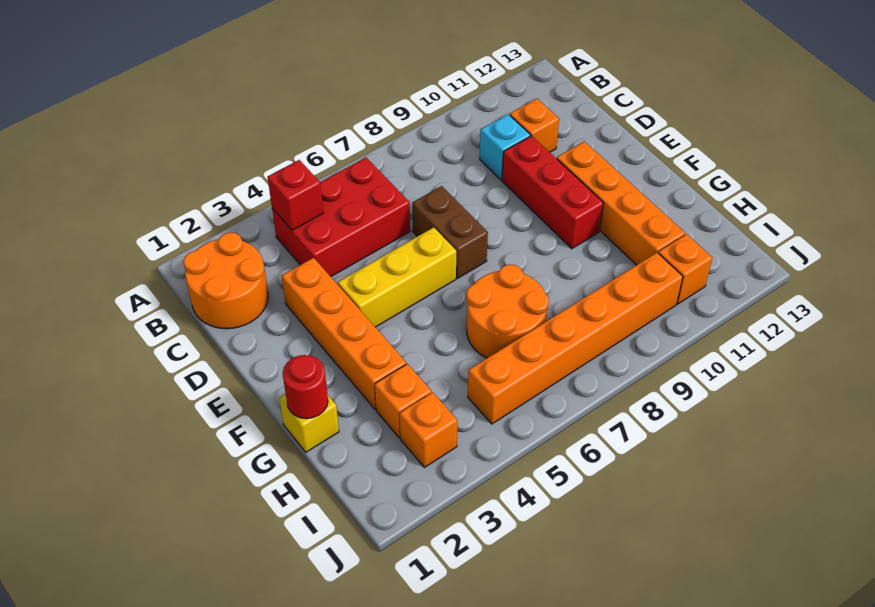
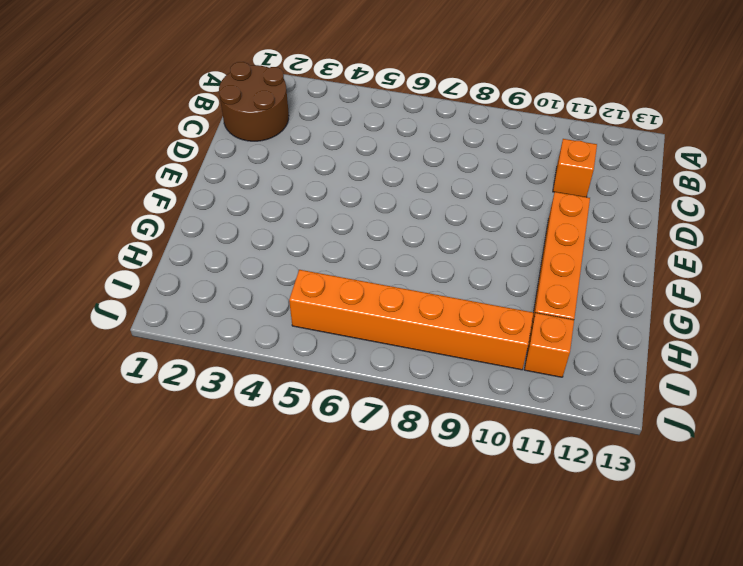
brown round brick B1:C2 level 1 -> orange round brick B1:C2 level 1
none -> red brick B4:C6 level 1
none -> cyan brick C10 level 1
none -> orange brick D3:G3 level 1

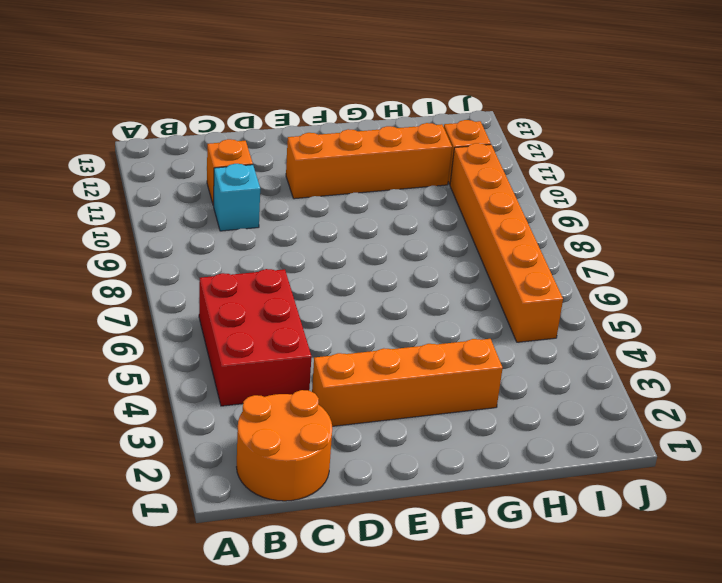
none -> brown brick D7:E7 level 1
none -> red brick D10:F10 level 1
none -> yellow brick E4:E6 level 1

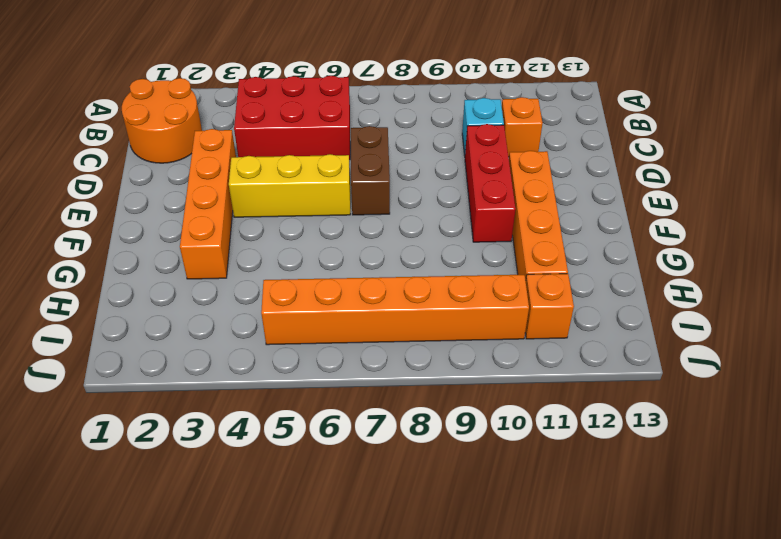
none -> yellow brick G1 level 1
none -> orange round brick G6:H7 level 1
none -> orange brick H3 level 1

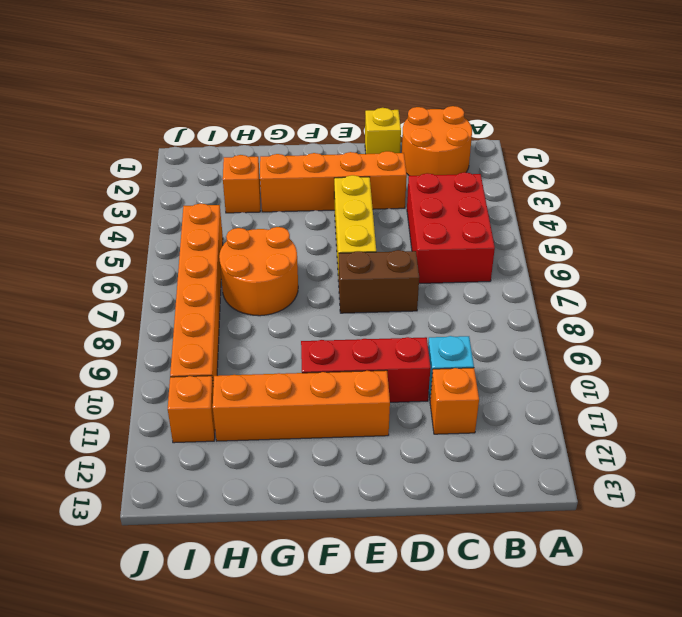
yellow brick D1 level 1 -> yellow brick G1 level 1
none -> orange brick I3 level 1
none -> red brick B4 level 2
none -> red round brick G1 level 2

